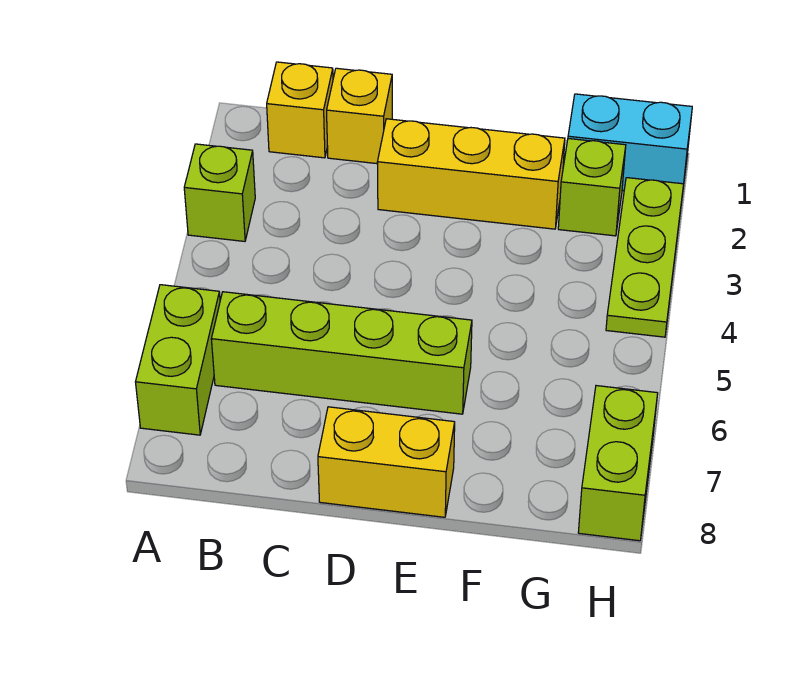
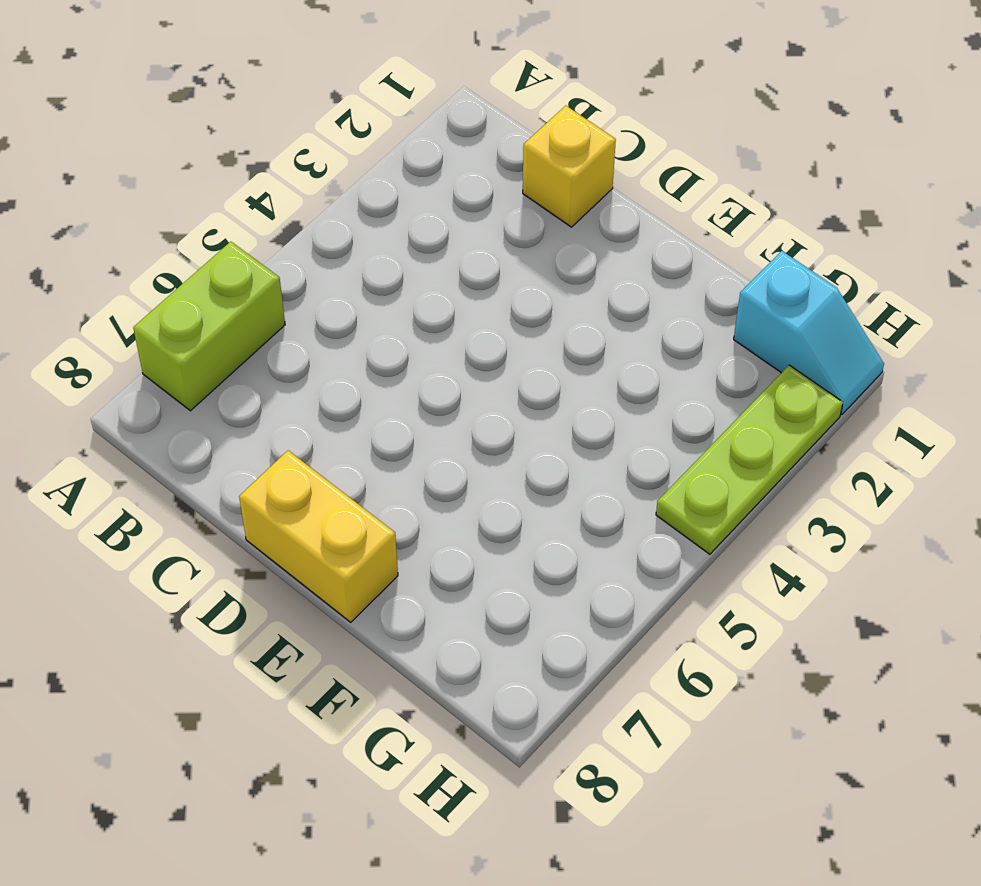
cyan slope G1:H1 level 1 top G -> cyan brick G1:H1 level 1
none -> lime brick A3 level 1
none -> yellow brick B1 level 1

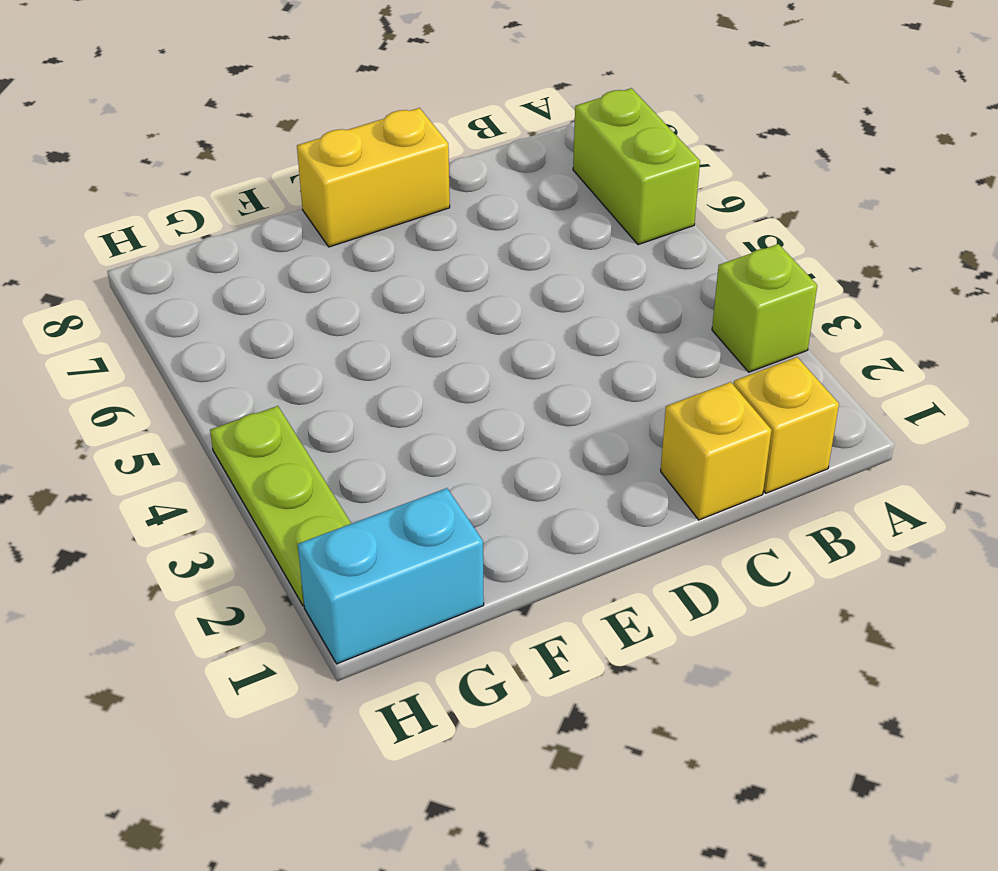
none -> lime brick B6:E6 level 1
none -> yellow brick D2:F2 level 1

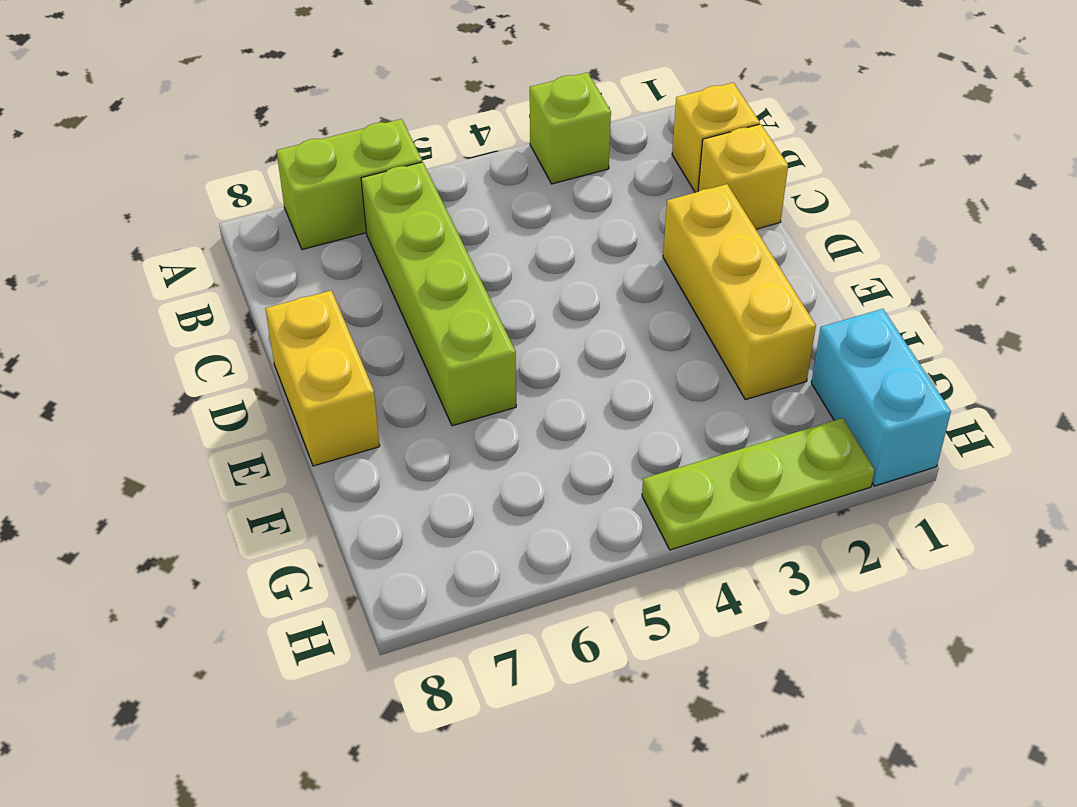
none -> lime brick G2 level 1
none -> lime brick H7:H8 level 1

